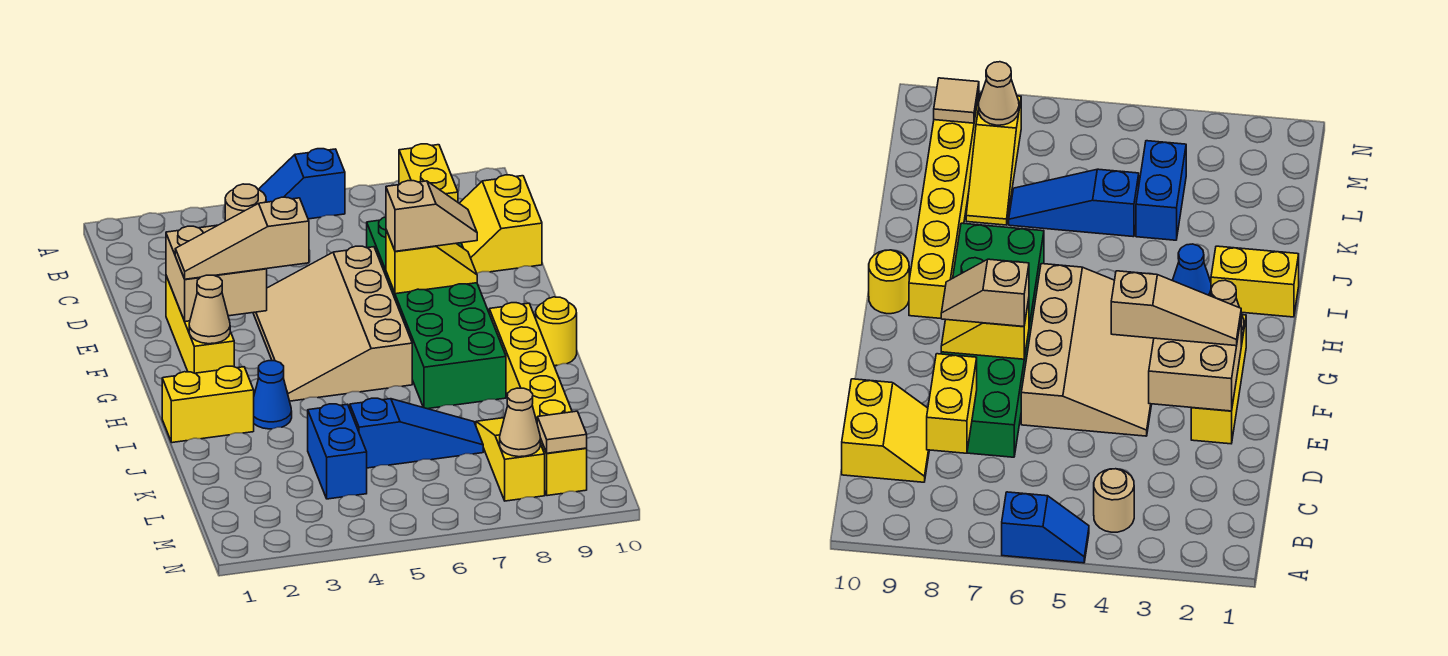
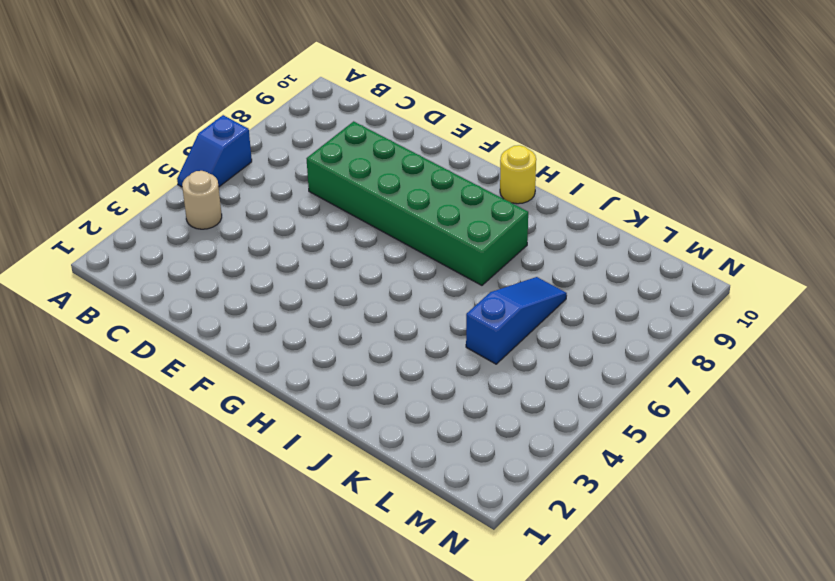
none -> yellow slope C9:D10 level 1 top 10
none -> yellow brick E2:G2 level 1
none -> tan slope E4:H6 level 1 top 6

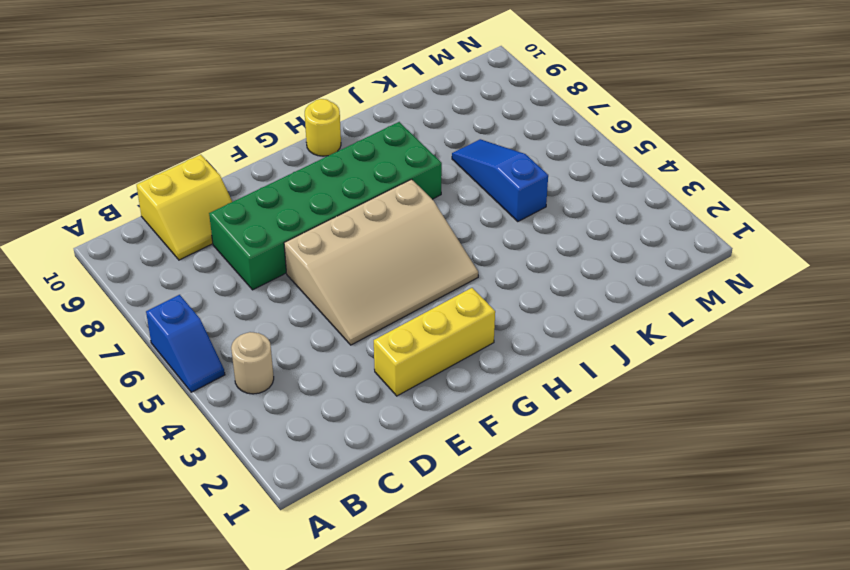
none -> yellow brick H9:M9 level 1
none -> yellow brick I1:I2 level 1
none -> blue cone I3 level 1

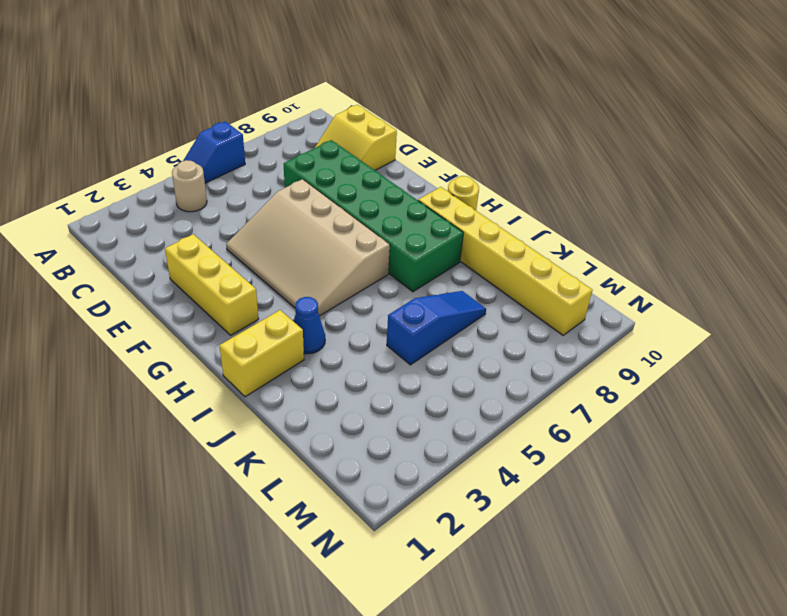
none -> blue brick K4:L4 level 1
none -> yellow slope K8:M8 level 1 top M
none -> yellow brick C8:D8 level 2

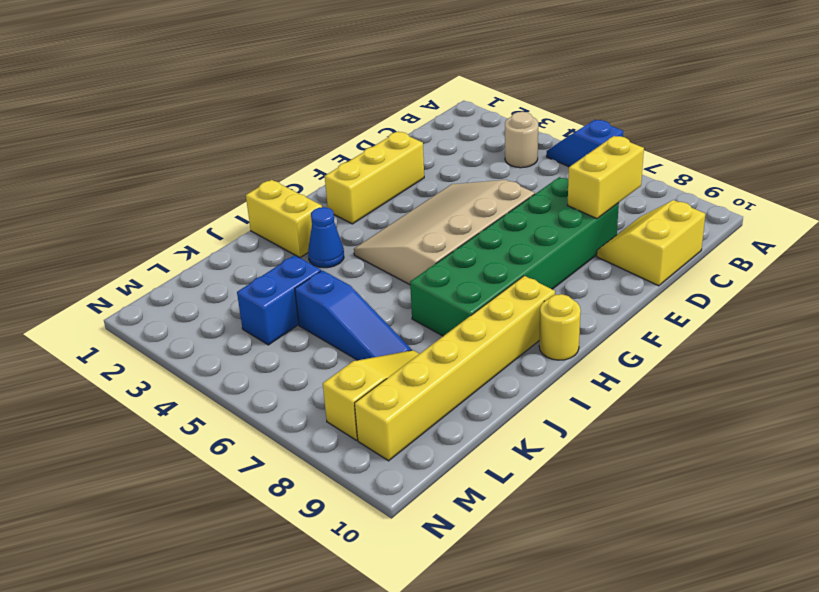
none -> tan brick E2:F3 level 2
none -> yellow slope F7:F8 level 2 top 7
none -> tan cone G2 level 2

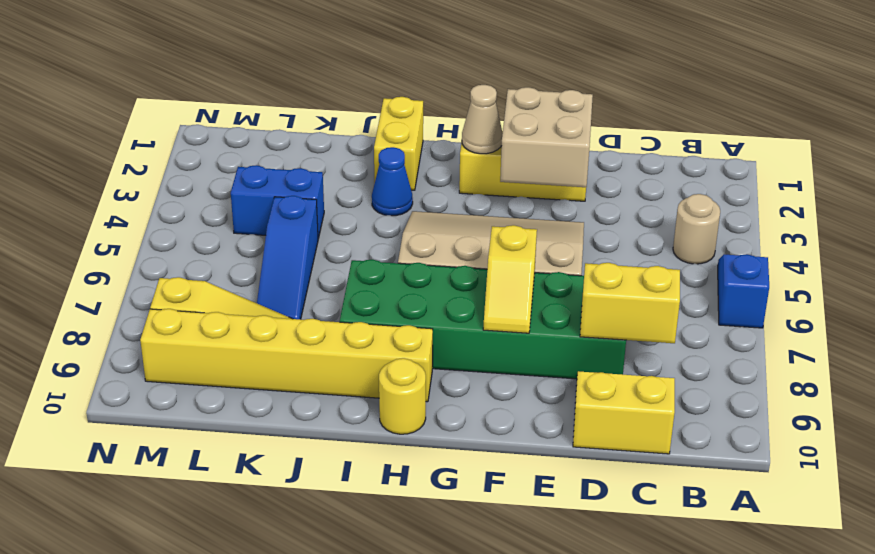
none -> tan cone M8 level 2
none -> tan tile M9 level 2
none -> tan slope F2:F4 level 3 top 4

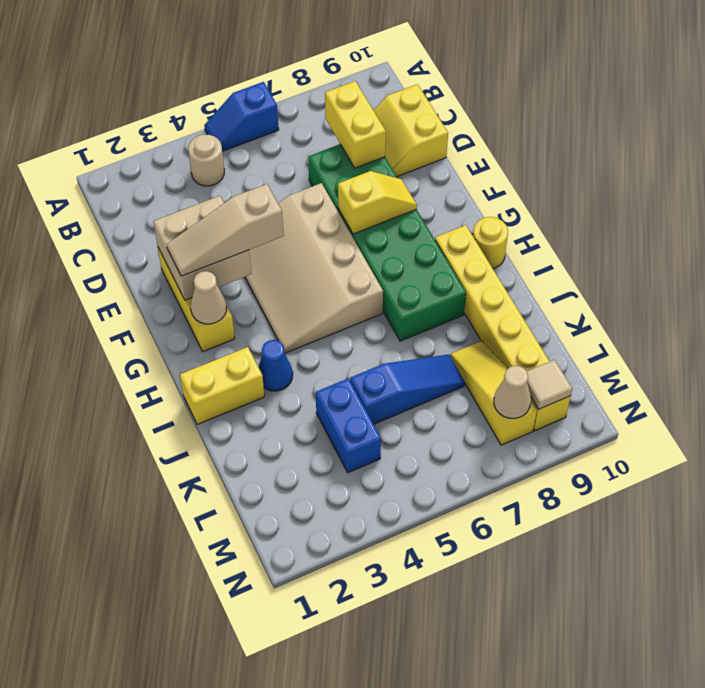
none -> tan slope F7:F8 level 3 top 7

